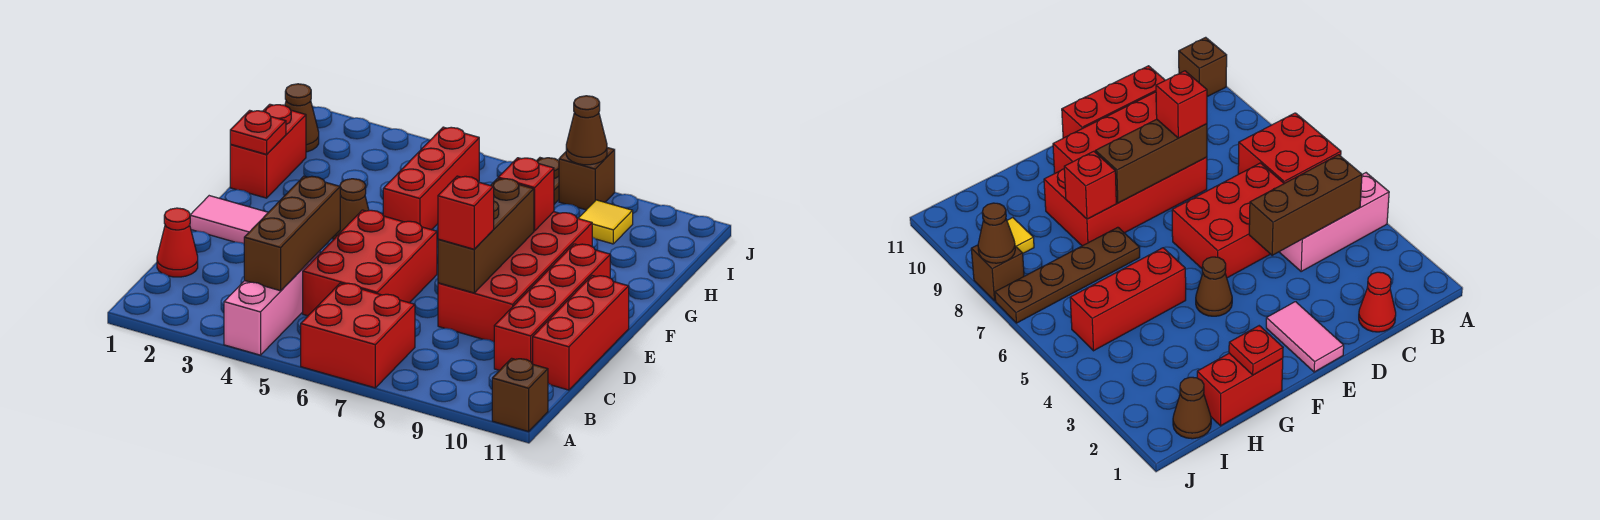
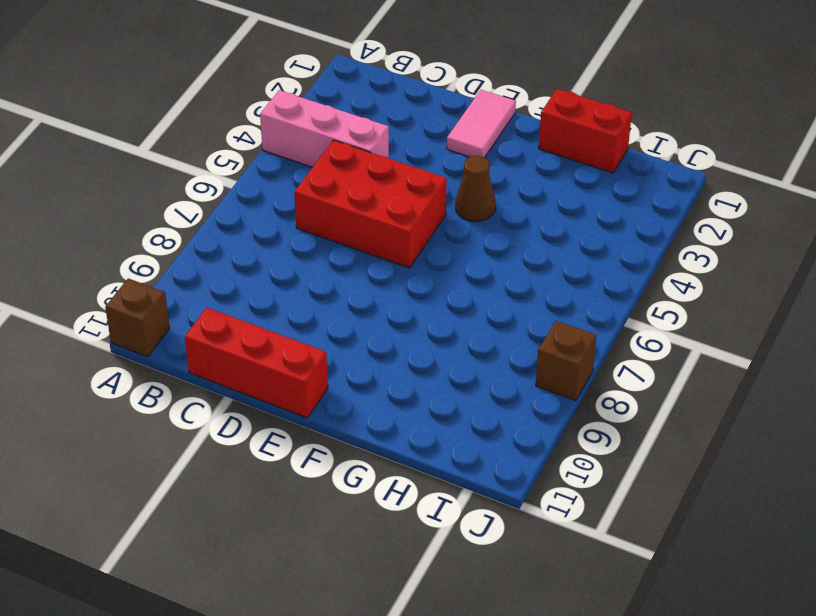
none -> red brick A6:B7 level 1
none -> red cone C1 level 1
none -> red brick C10:F10 level 1

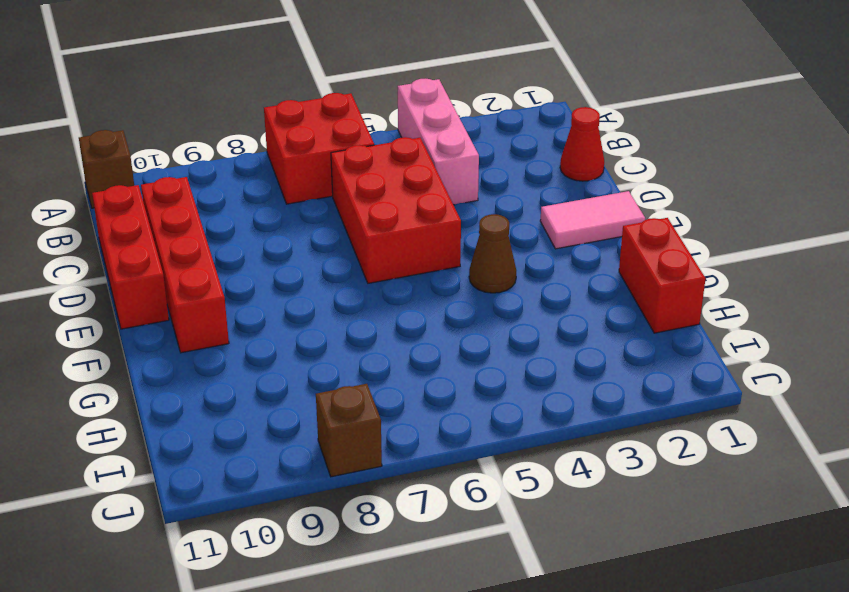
none -> red brick D8:G9 level 1
none -> red brick G5:I5 level 1
none -> brown plate G7:J7 level 1

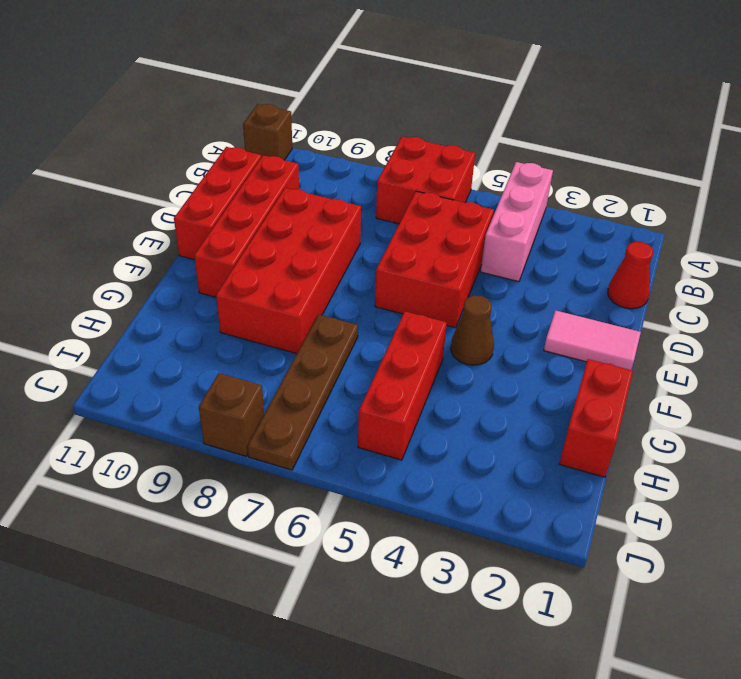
none -> brown cone I1 level 1
none -> yellow tile I9 level 1
none -> brown brick B4:D4 level 2

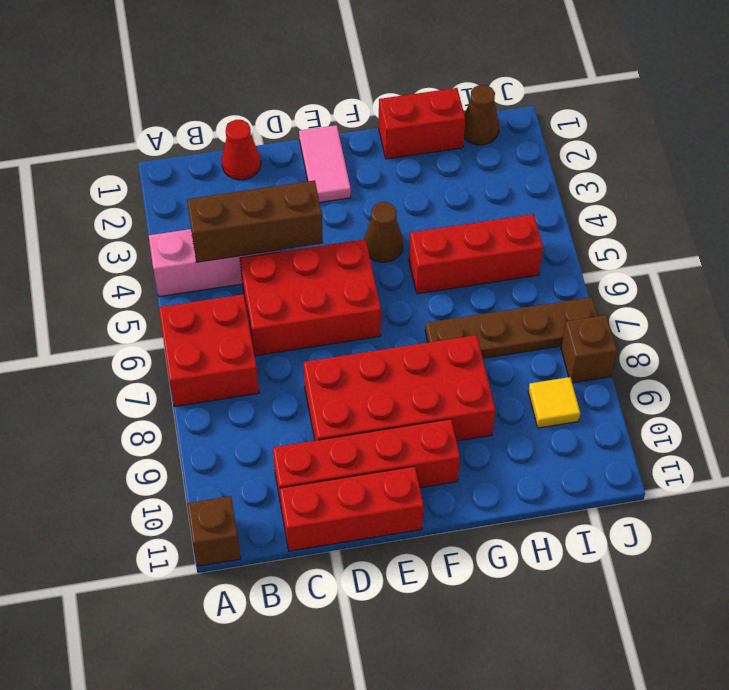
none -> brown brick D8:F8 level 2
none -> red plate G1 level 2
none -> red brick G8 level 2

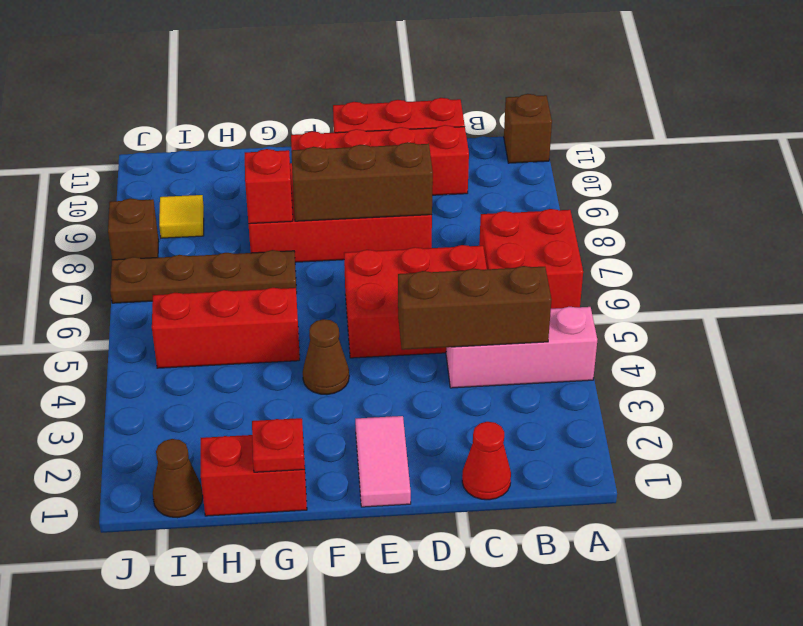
none -> brown cone J8 level 2
none -> red brick D8 level 3

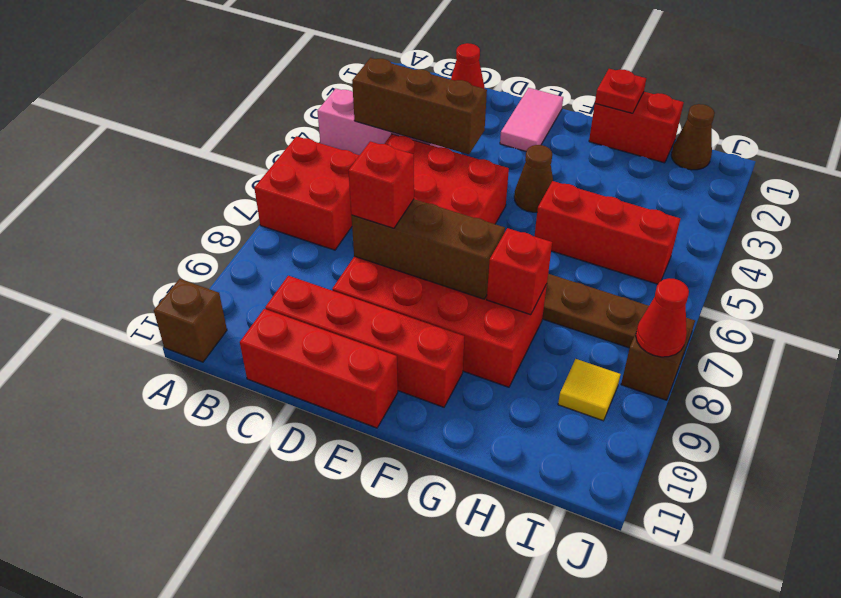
red cone J8 level 2 -> brown cone J8 level 2

